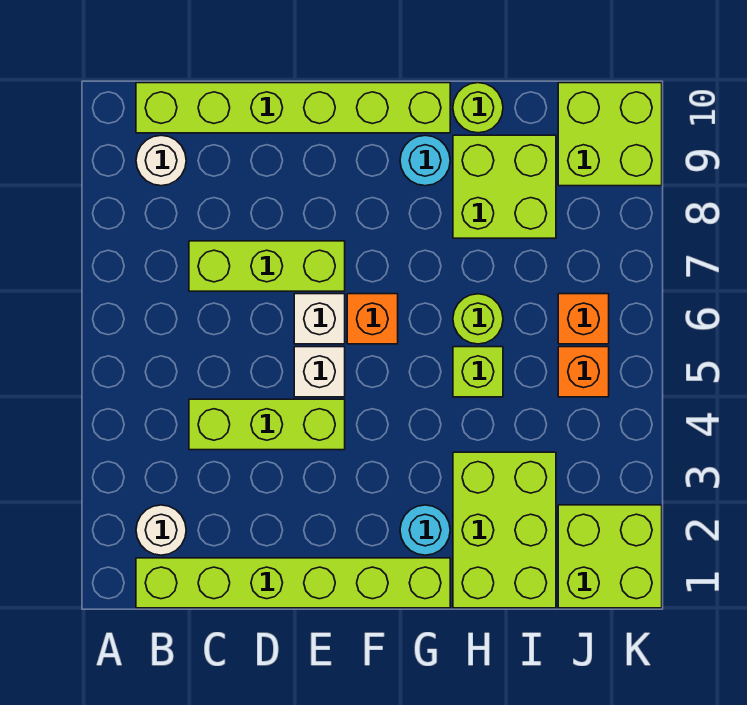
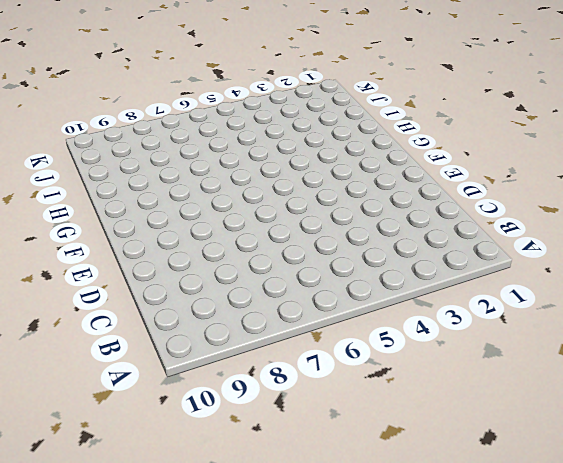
none -> lime brick B1:G1 level 1
none -> white round brick B2 level 1
none -> white round brick B9 level 1

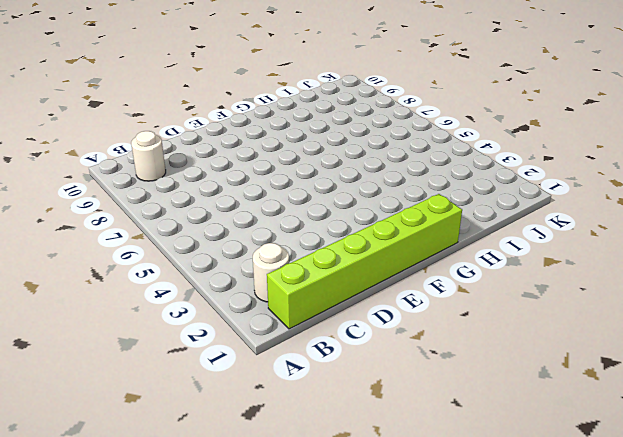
none -> lime brick B10:G10 level 1
none -> lime brick C4:E4 level 1
none -> lime brick C7:E7 level 1

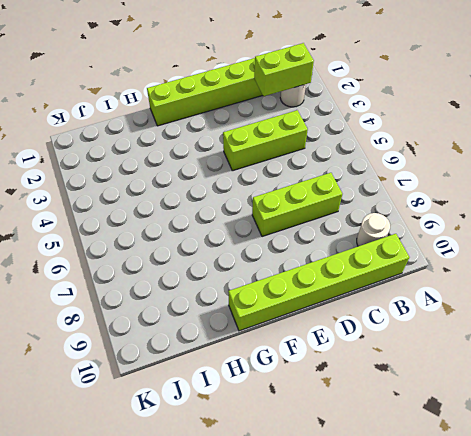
lime brick B2:C2 level 2 -> none
none -> white brick E5 level 1
none -> white brick E6 level 1
none -> orange brick F6 level 1

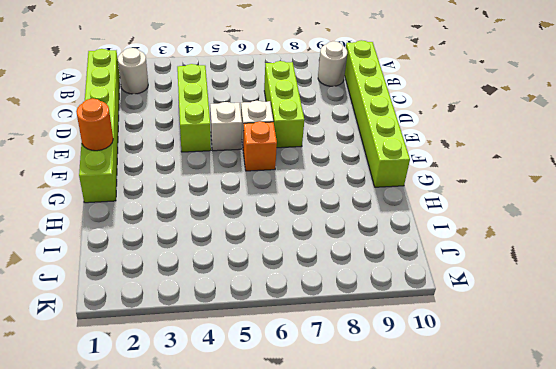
orange round brick F1 level 2 -> none
none -> cyan round brick G2 level 1
none -> cyan round brick G9 level 1
none -> lime brick H1:I3 level 1

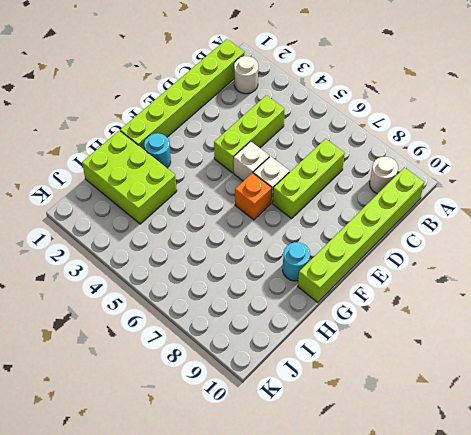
none -> lime brick H5 level 1
none -> lime round brick H6 level 1
none -> lime brick H8:I9 level 1

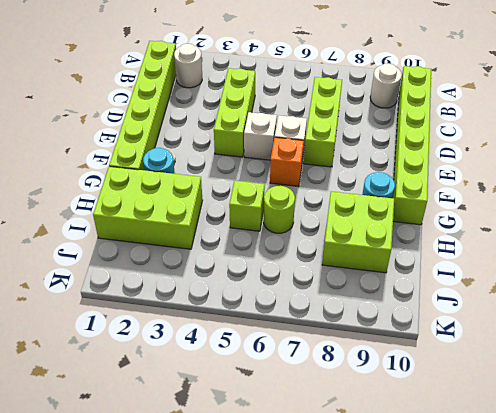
none -> lime round brick H10 level 1
none -> lime brick J1:K2 level 1
none -> orange brick J5 level 1

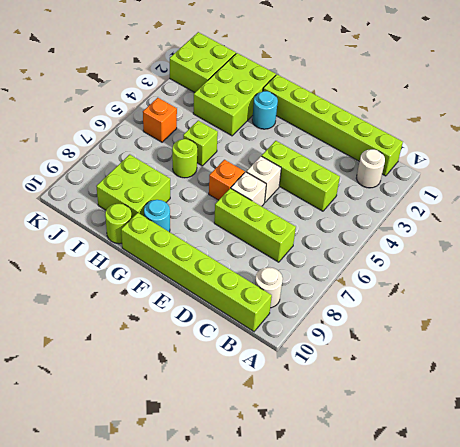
none -> orange brick J6 level 1
none -> lime brick J9:K10 level 1

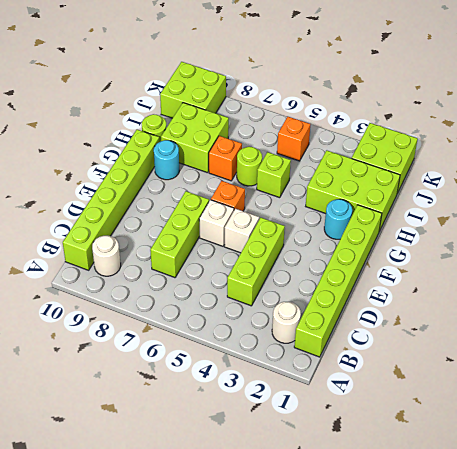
orange brick H7 level 1 -> orange brick J6 level 1

